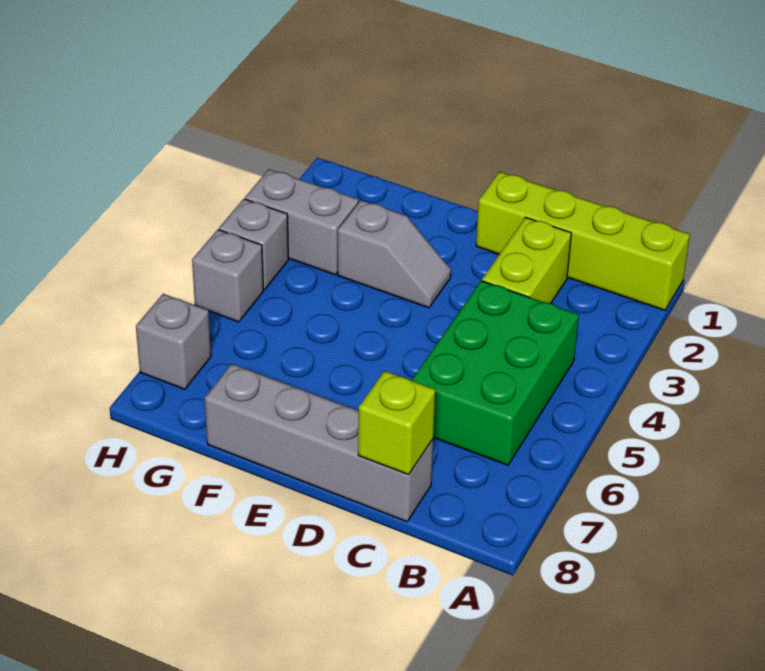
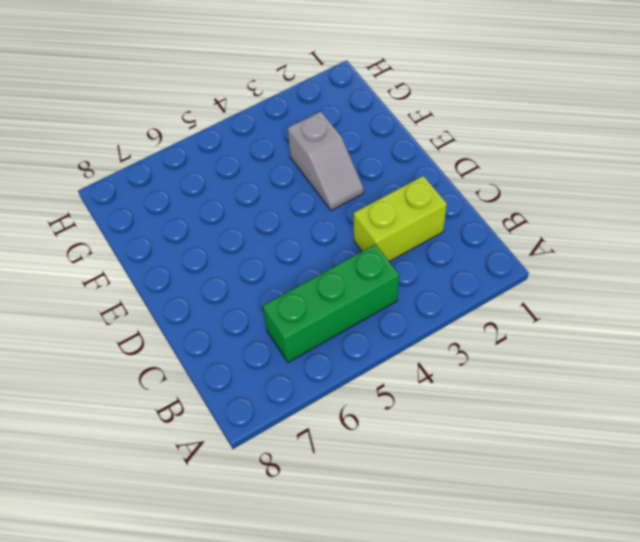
green brick B4:B6 level 1 -> green brick B4:C6 level 1
none -> lime brick A1:D1 level 1
none -> grey brick C8:F8 level 1

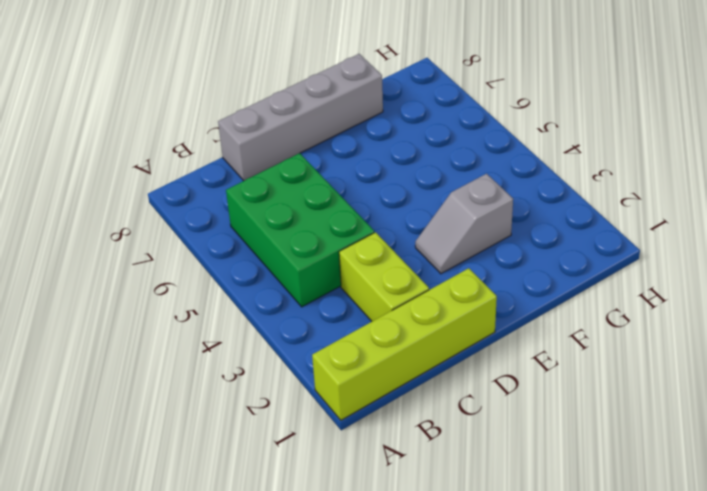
none -> grey brick G3:H3 level 1
none -> grey brick H4 level 1

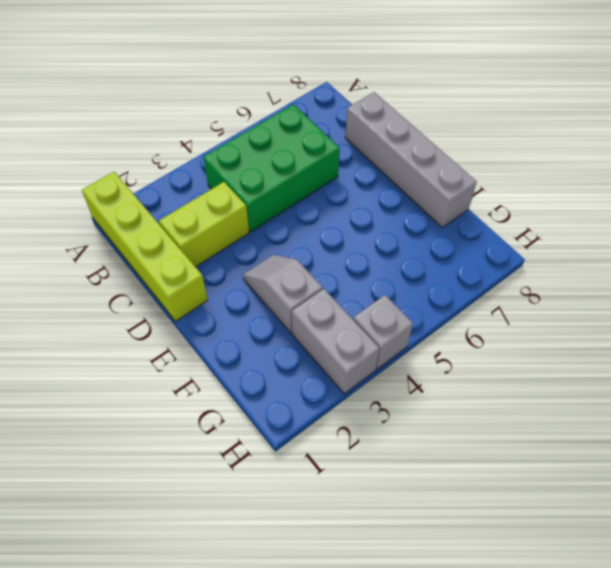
none -> grey brick H5 level 1
none -> grey brick H7 level 1

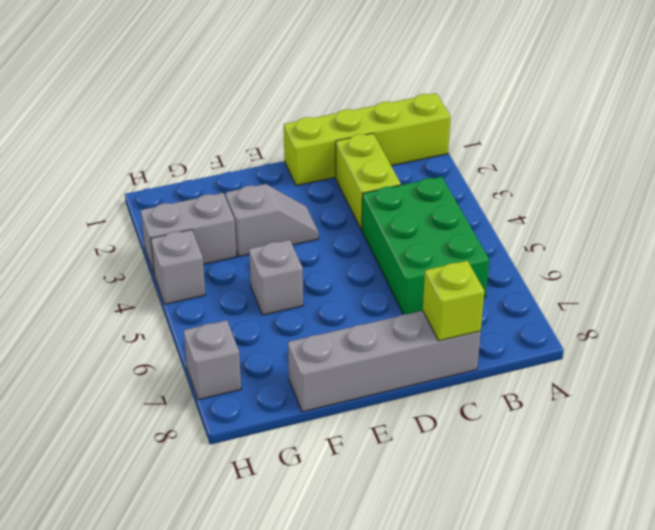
grey brick F5 level 1 -> grey brick H5 level 1

